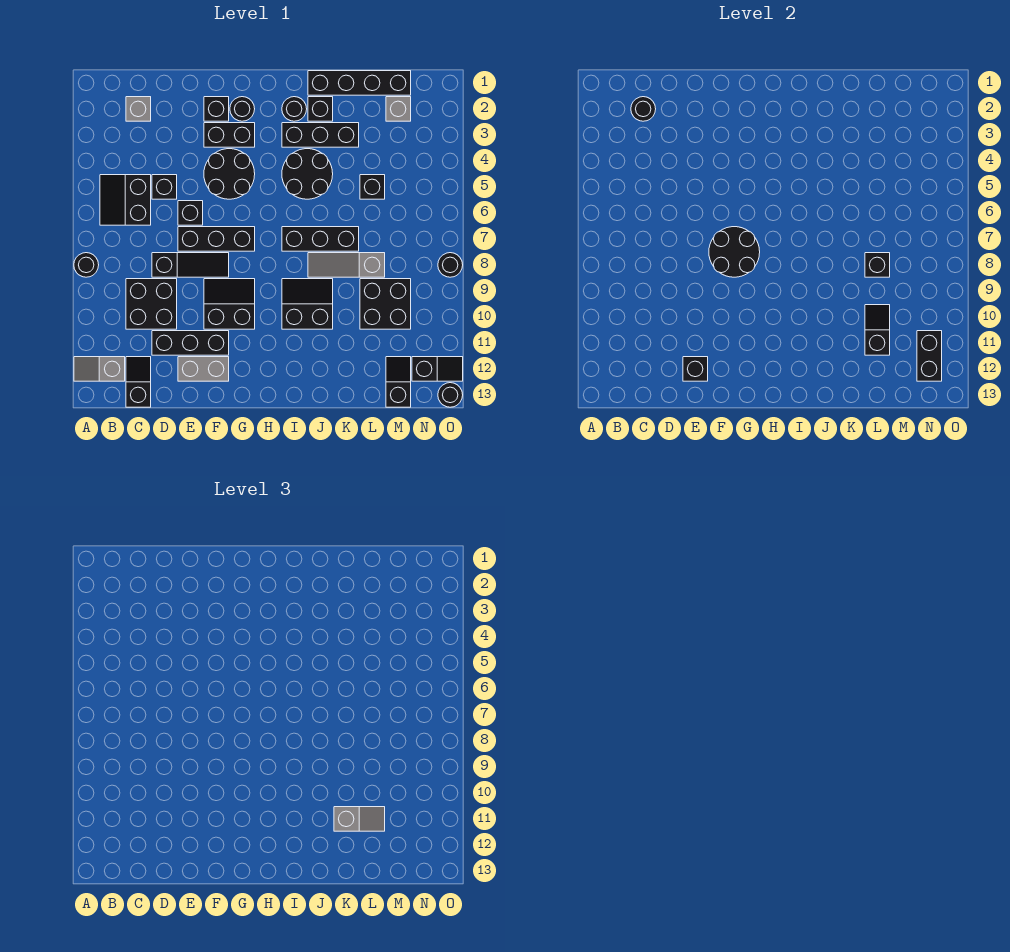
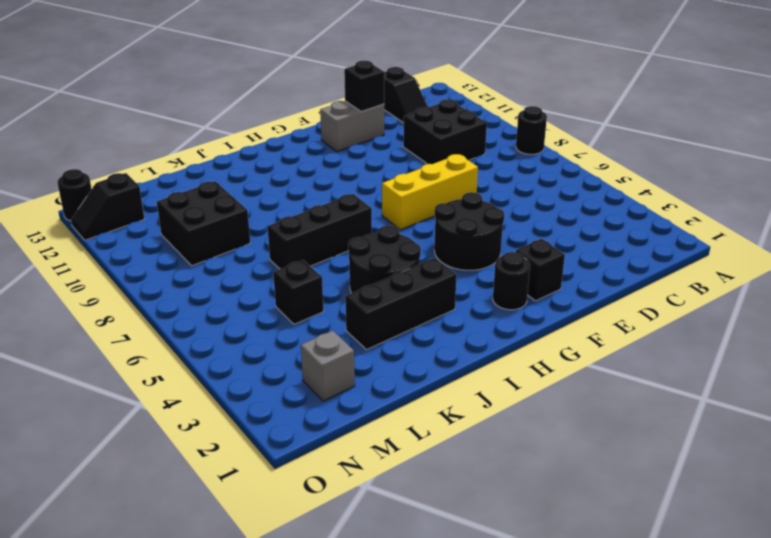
yellow brick E7:G7 level 1 -> black brick E7:G7 level 1
none -> grey slope A12:B12 level 1 top B
none -> black slope B5:C6 level 1 top C
none -> grey brick C2 level 1
none -> black brick D5 level 1

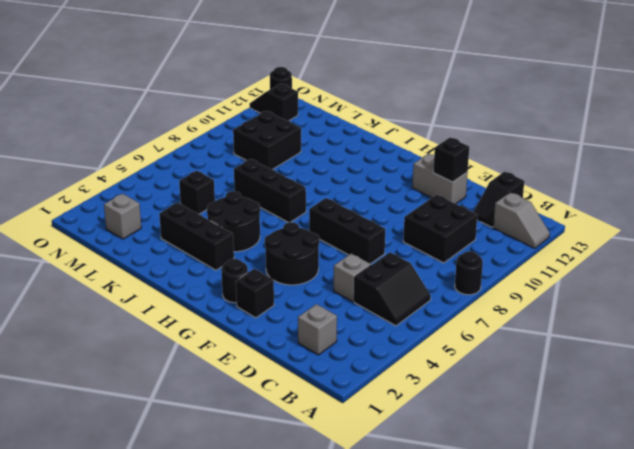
grey brick D5 level 1 -> black brick D5 level 1
none -> black slope D8:F8 level 1 top D
none -> black brick D11:F11 level 1
none -> black brick E6 level 1
none -> black brick F3:G3 level 1

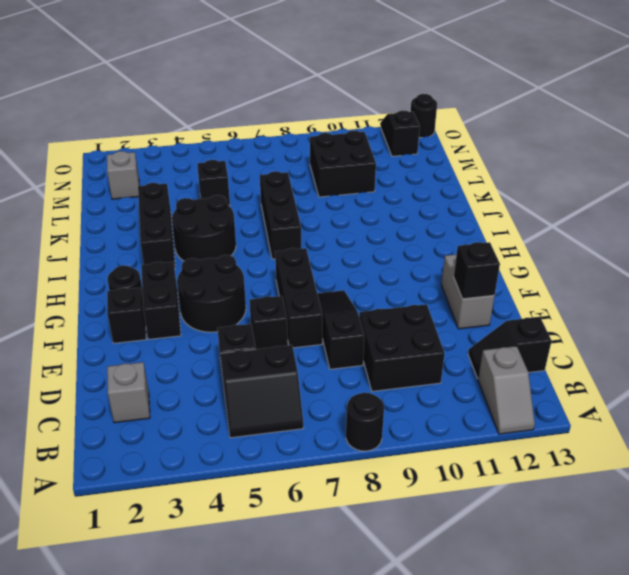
none -> black brick D11:F11 level 1
none -> black slope F9:G10 level 1 top 10
none -> black round brick I2 level 1
none -> black slope I9:J10 level 1 top 10

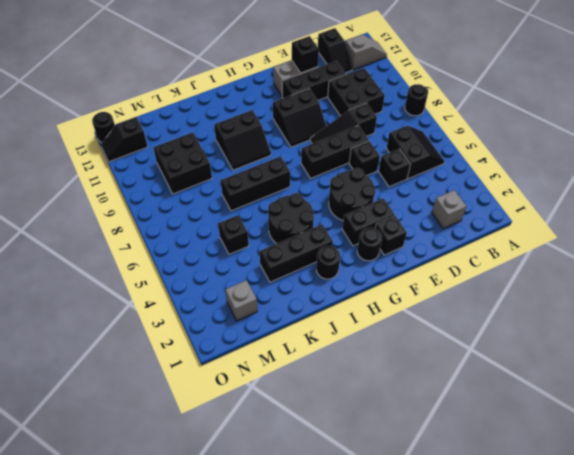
none -> black brick J1:M1 level 1
none -> black brick J2 level 1
none -> grey slope J8:L8 level 1 top L
none -> black slope M12:M13 level 1 top 13

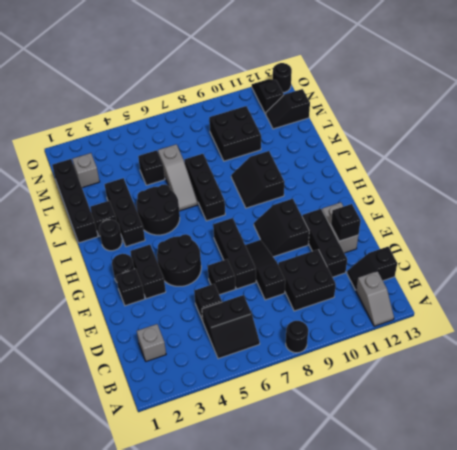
grey slope J6:L6 level 1 top L -> grey slope J8:L8 level 1 top L
none -> black round brick O8 level 1
none -> black round brick C2 level 2
none -> black round brick F7:G8 level 2
none -> black brick L8 level 2

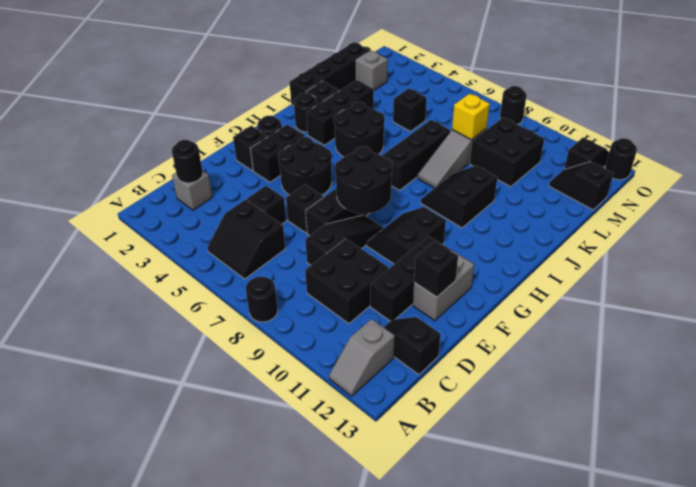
yellow brick L8 level 2 -> black brick L8 level 2
none -> black slope L10:L11 level 2 top 11
none -> black brick N11:N12 level 2
none -> grey slope K11:L11 level 3 top K

